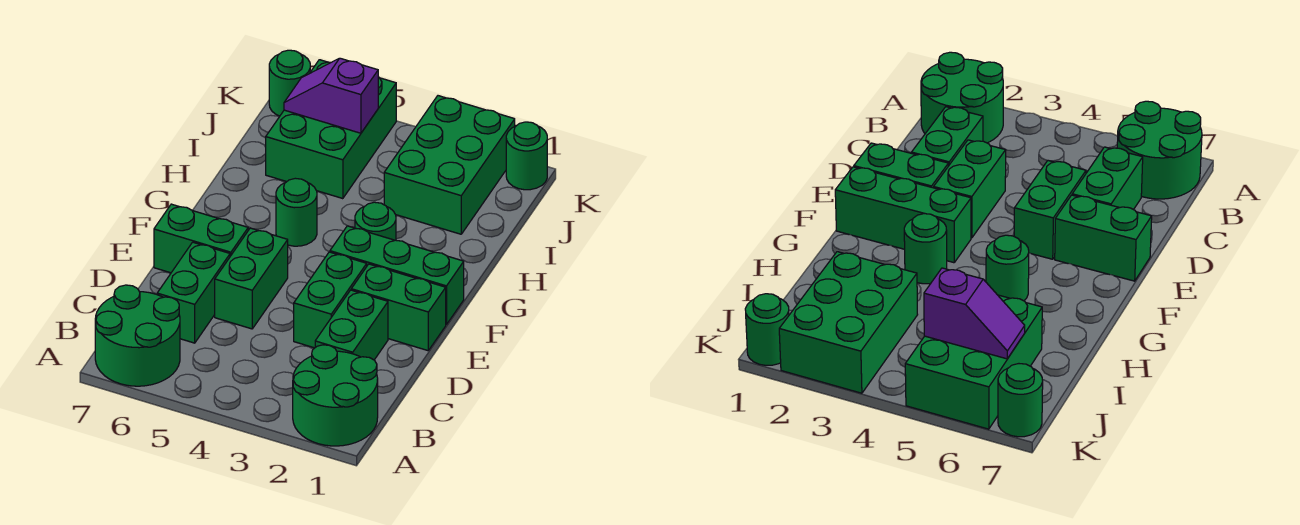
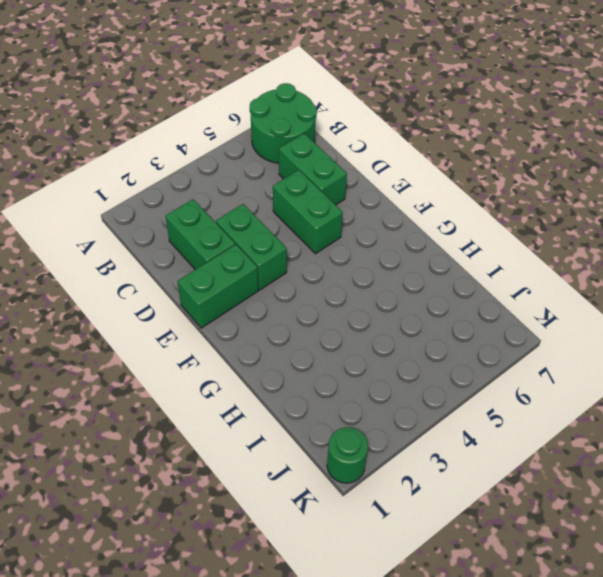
none -> green round brick A1:B2 level 1
none -> green brick E6:E7 level 1
none -> green brick F1:F3 level 1

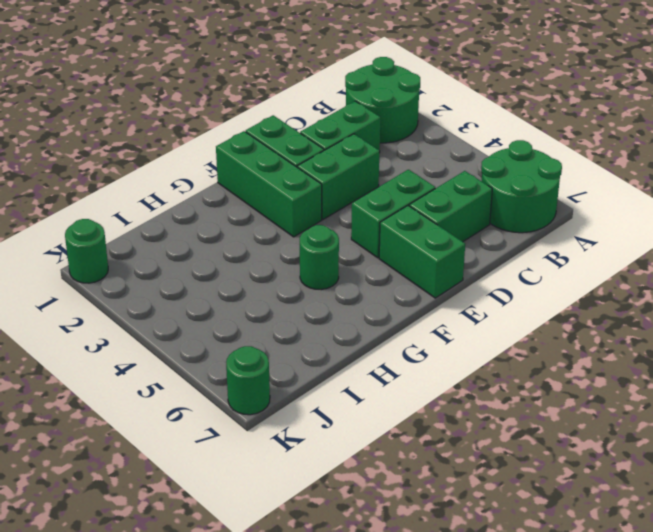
none -> green round brick G3 level 1
none -> green brick I2:K3 level 1
none -> green brick I5:K6 level 1

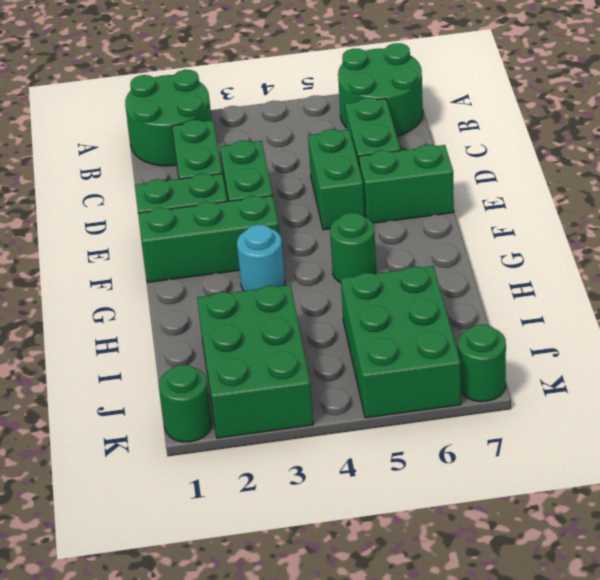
cyan round brick G3 level 1 -> green round brick G3 level 1
none -> purple slope J5:J6 level 2 top 5

